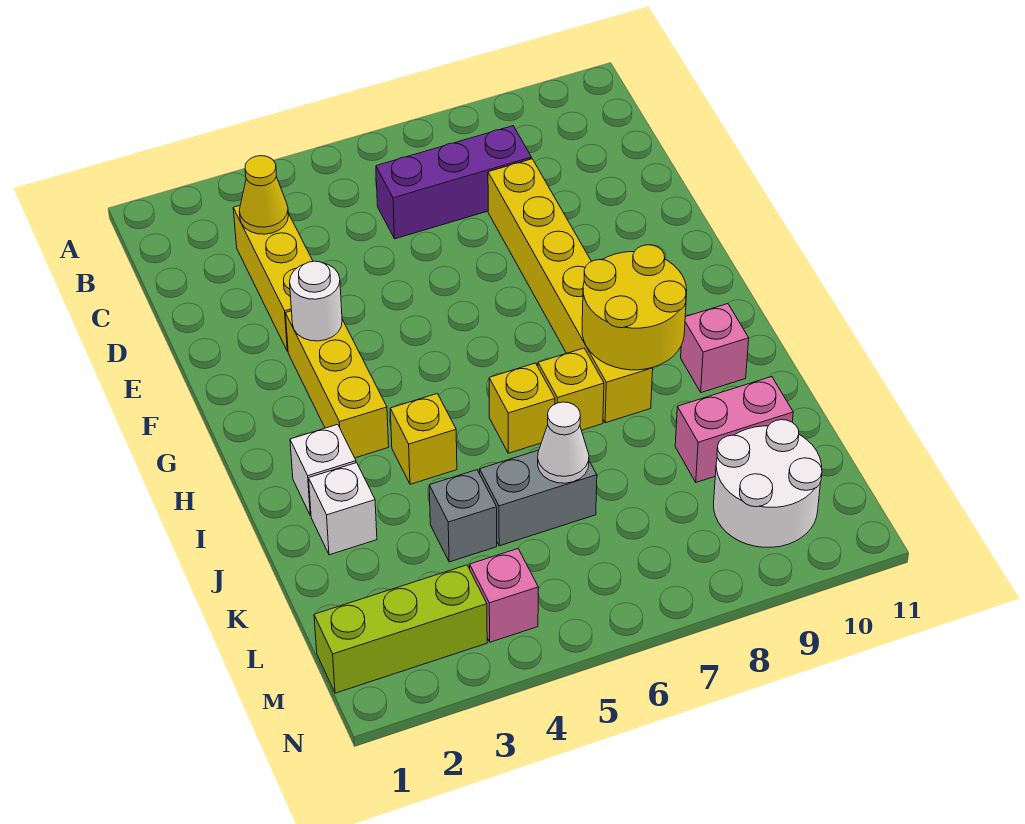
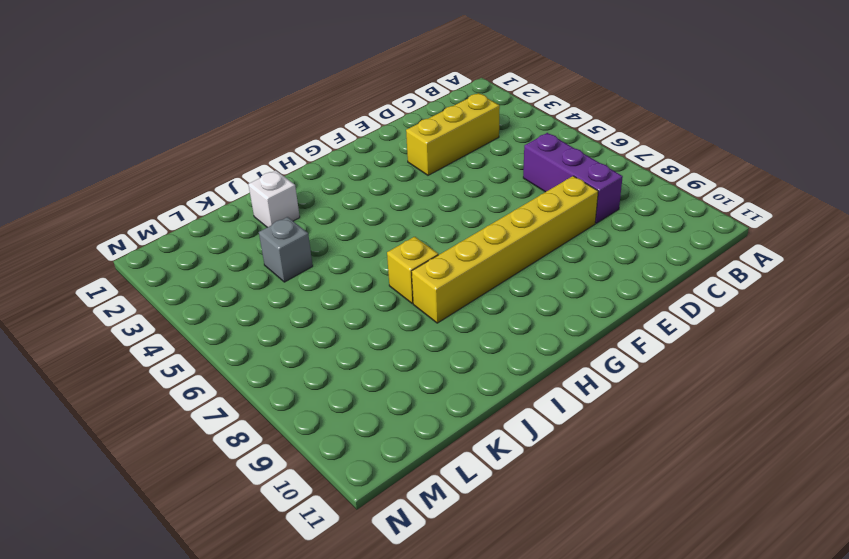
none -> yellow brick F3:H3 level 1
none -> white brick I2 level 1
none -> yellow brick I4 level 1

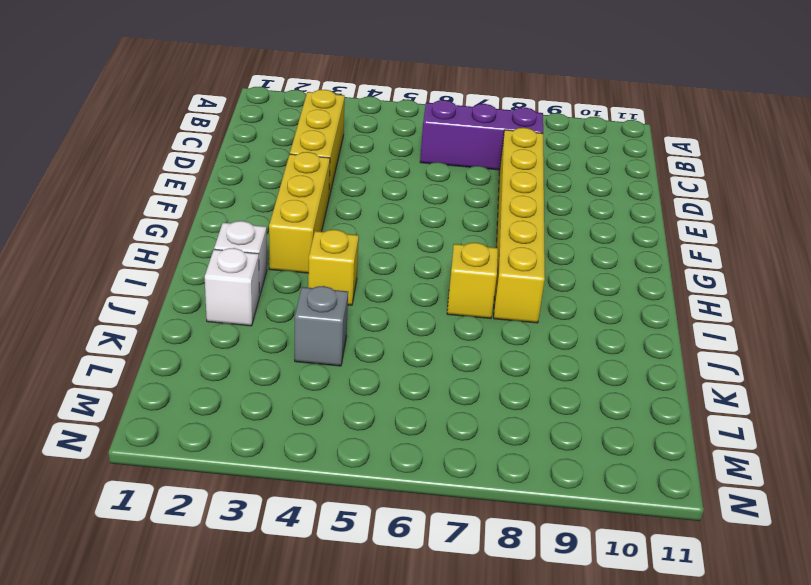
none -> yellow brick I6 level 1
none -> pink brick I10 level 1
none -> grey brick K5:K6 level 1

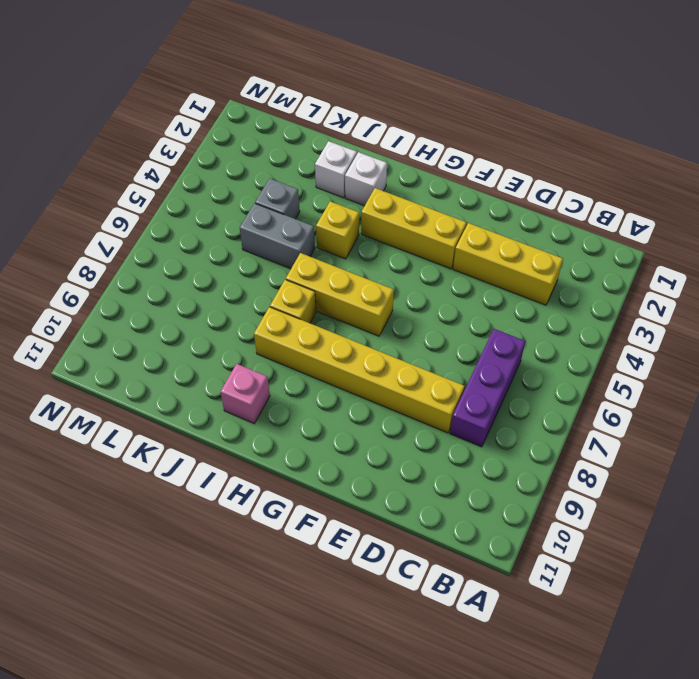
yellow brick G6:I6 level 1 -> yellow brick I6 level 1
grey brick J5:K5 level 1 -> grey brick K5:K6 level 1
none -> pink brick K9:K10 level 1
none -> white round brick L9:M10 level 1
none -> lime brick M1:M3 level 1

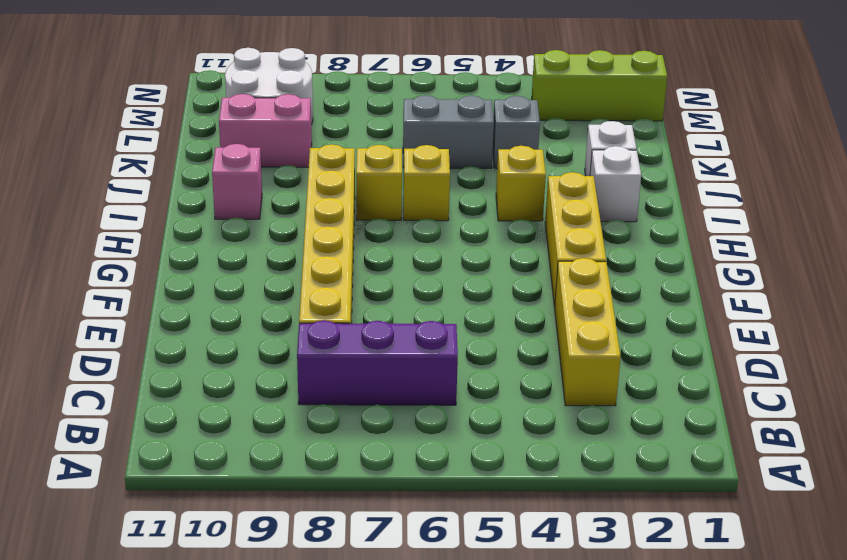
none -> pink brick M4 level 1
none -> yellow cone C3 level 2
none -> white round brick F3 level 2

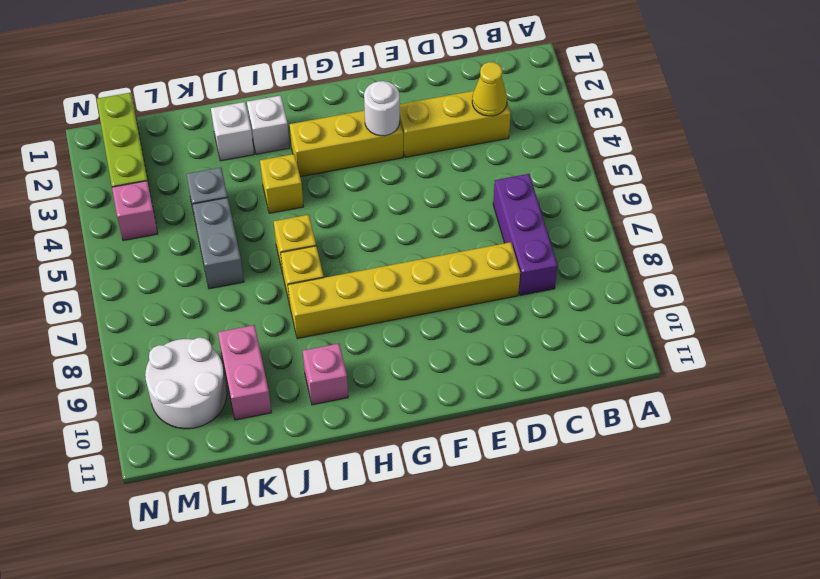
none -> yellow round brick H8:I9 level 2
none -> white cone K6 level 2

